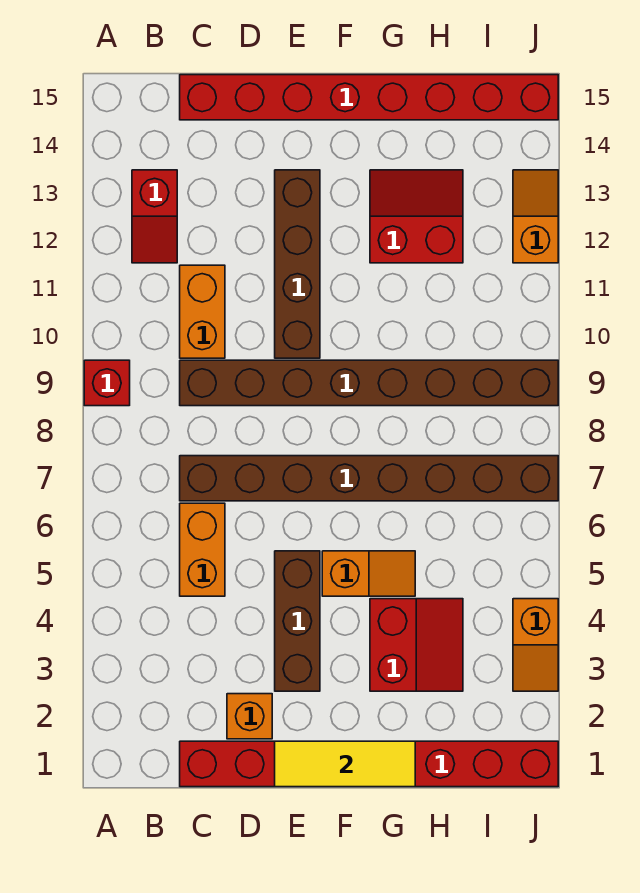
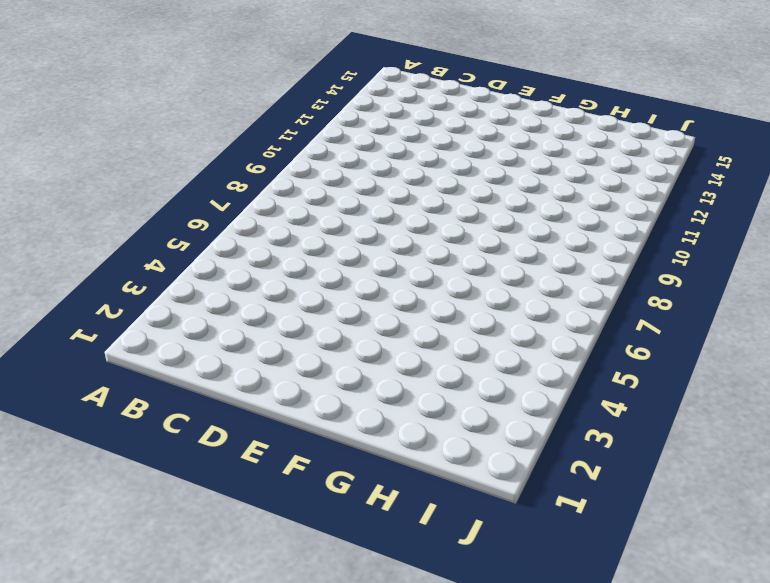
none -> red brick A9 level 1
none -> red slope B12:B13 level 1 top 13
none -> red brick C1:J1 level 1

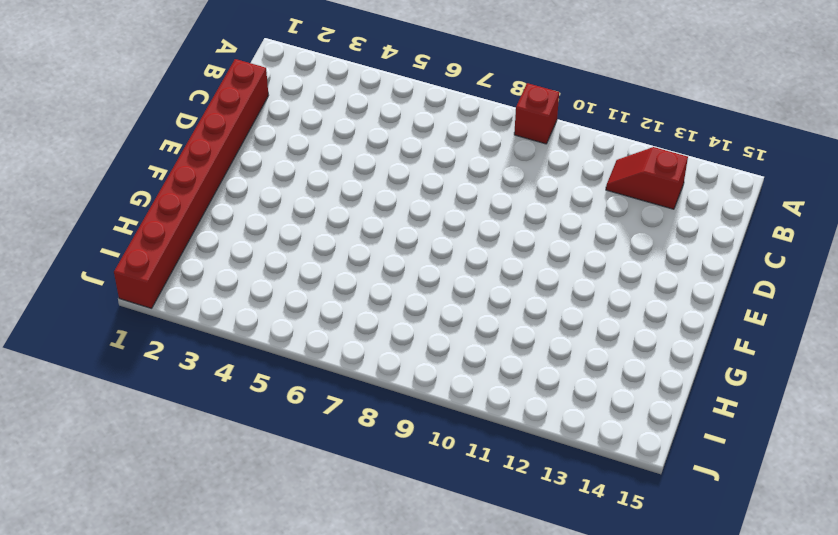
none -> orange brick C5:C6 level 1
none -> brown brick C7:J7 level 1
none -> brown brick C9:J9 level 1

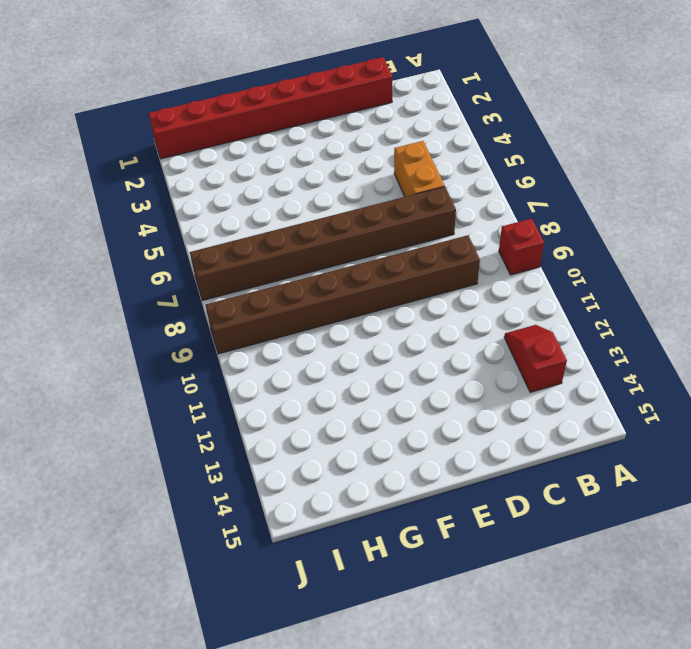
none -> orange brick C10:C11 level 1
none -> red brick C15:J15 level 1
none -> orange brick D2 level 1

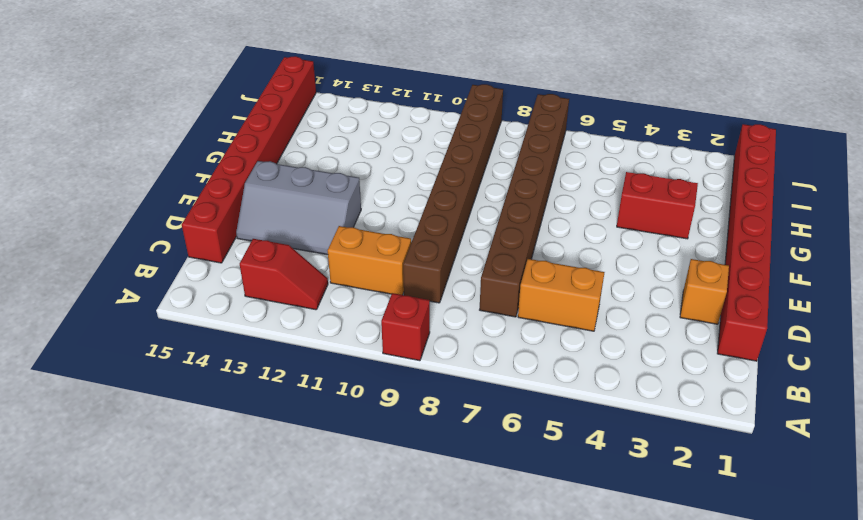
grey slope D12:E14 level 1 top E -> brown brick E10:E13 level 1
none -> brown brick E3:E5 level 1
none -> orange slope F5:G5 level 1 top F
none -> red slope G12:H13 level 1 top 12

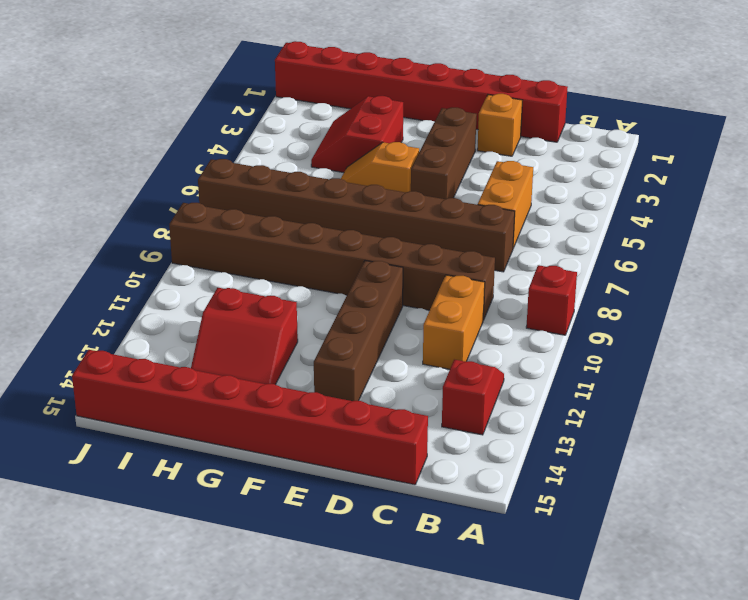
none -> orange slope J3:J4 level 1 top 4
none -> orange slope J12:J13 level 1 top 12
none -> yellow tile E1:G1 level 2

